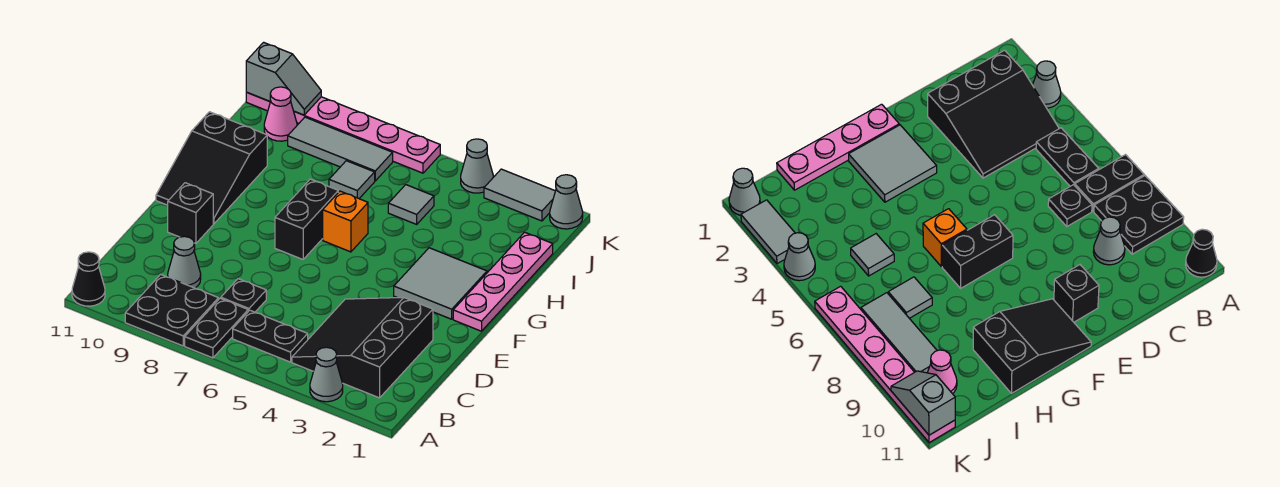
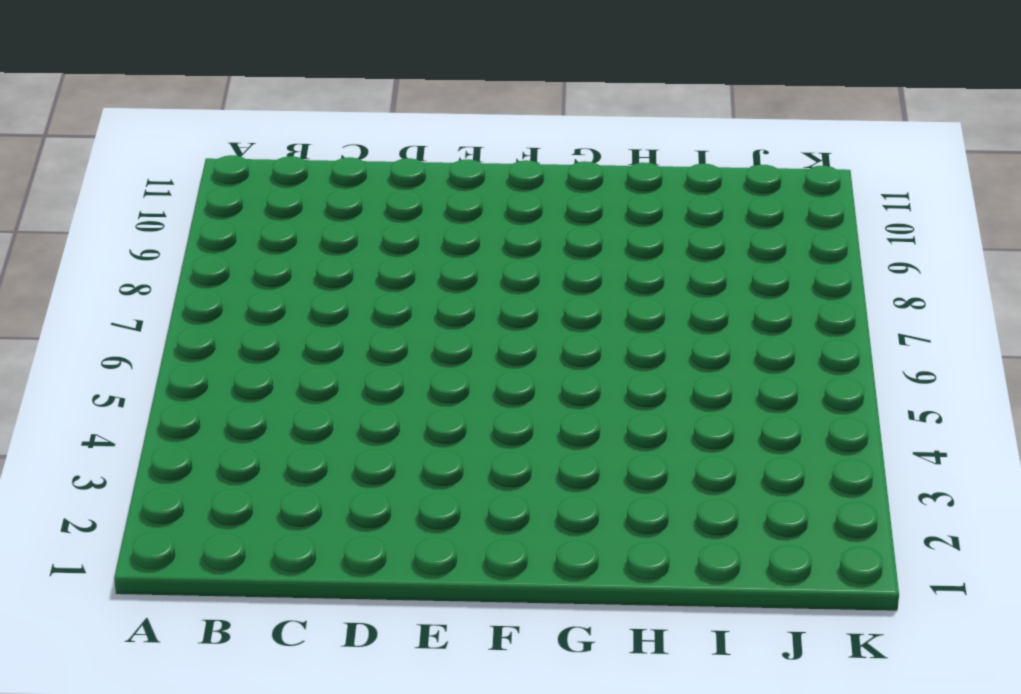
none -> grey cone A3 level 1
none -> black plate A7:B7 level 1
none -> black plate A8:B9 level 1

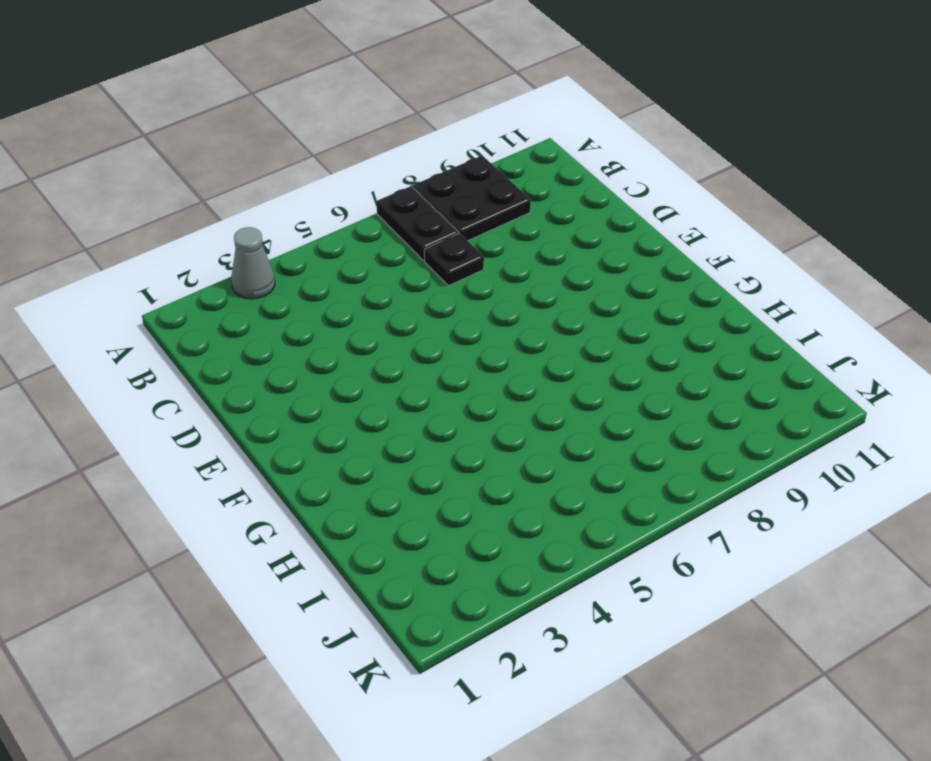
none -> black cone A11 level 1
none -> black slope B2:D4 level 1 top 2
none -> black plate B5:B6 level 1

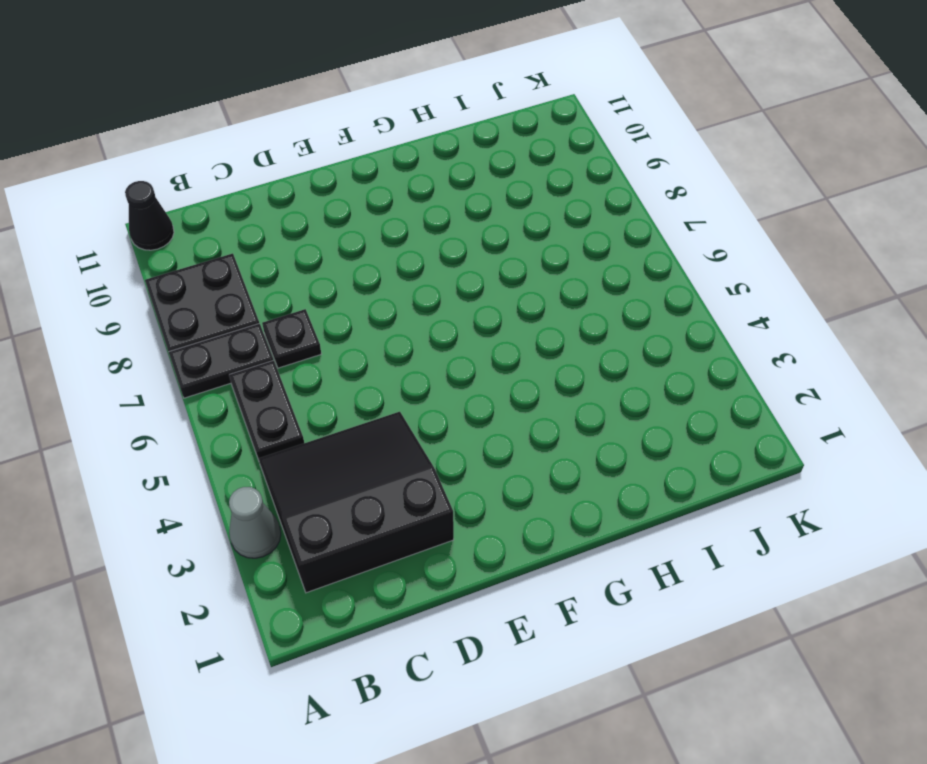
none -> grey cone C9 level 1
none -> black brick E10 level 1
none -> pink plate F1:I1 level 1

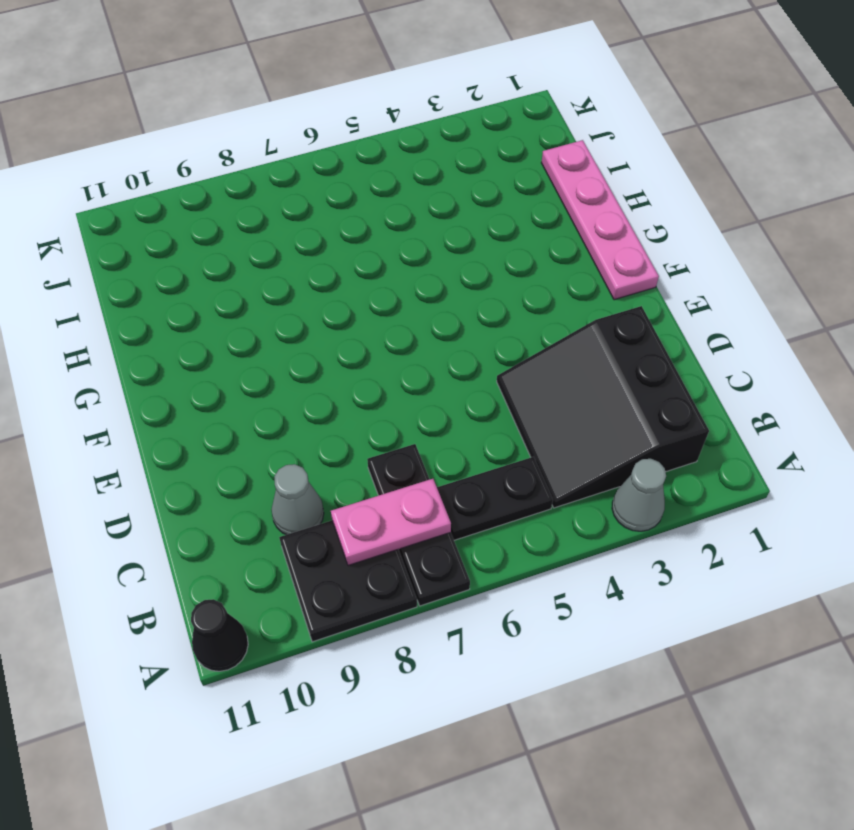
pink plate B7:B8 level 2 -> none
none -> black brick E10 level 1
none -> grey tile F2:G3 level 1
none -> black brick F7:G7 level 1

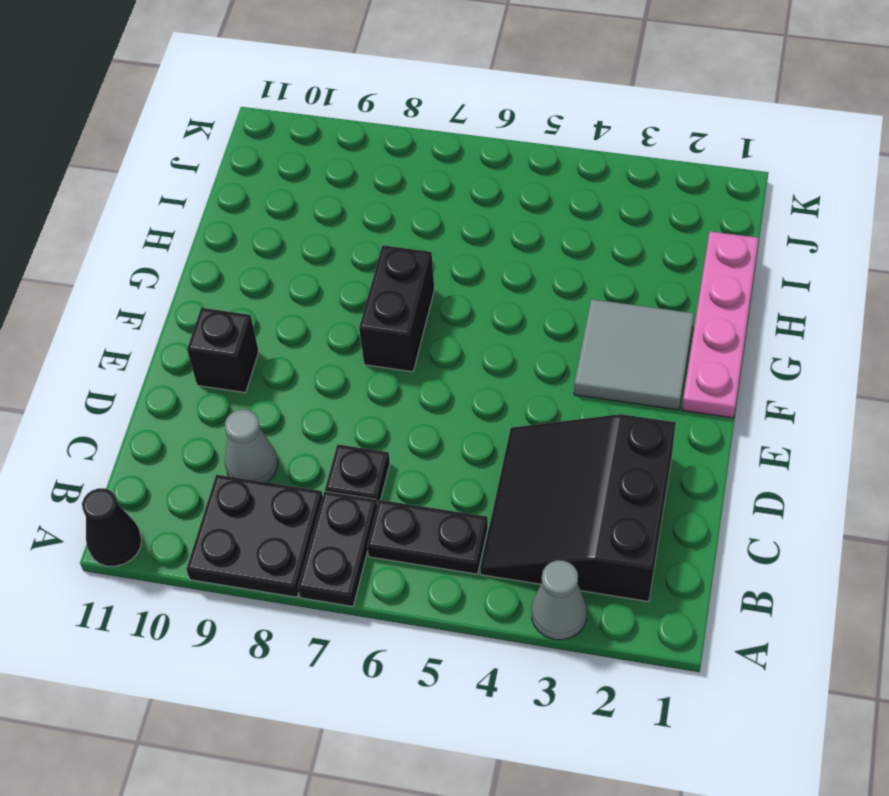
none -> black slope F10:H11 level 1 top H
none -> orange brick G6 level 1
none -> grey tile I5 level 1

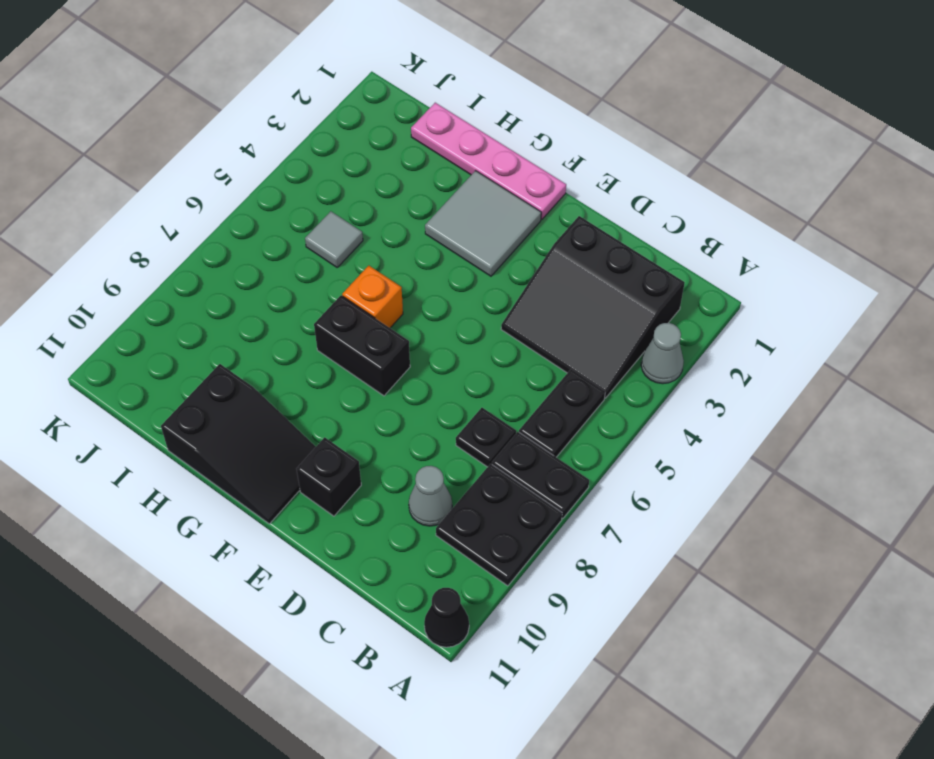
none -> grey tile I7 level 1
none -> grey tile J7:J9 level 1
none -> pink cone J10 level 1

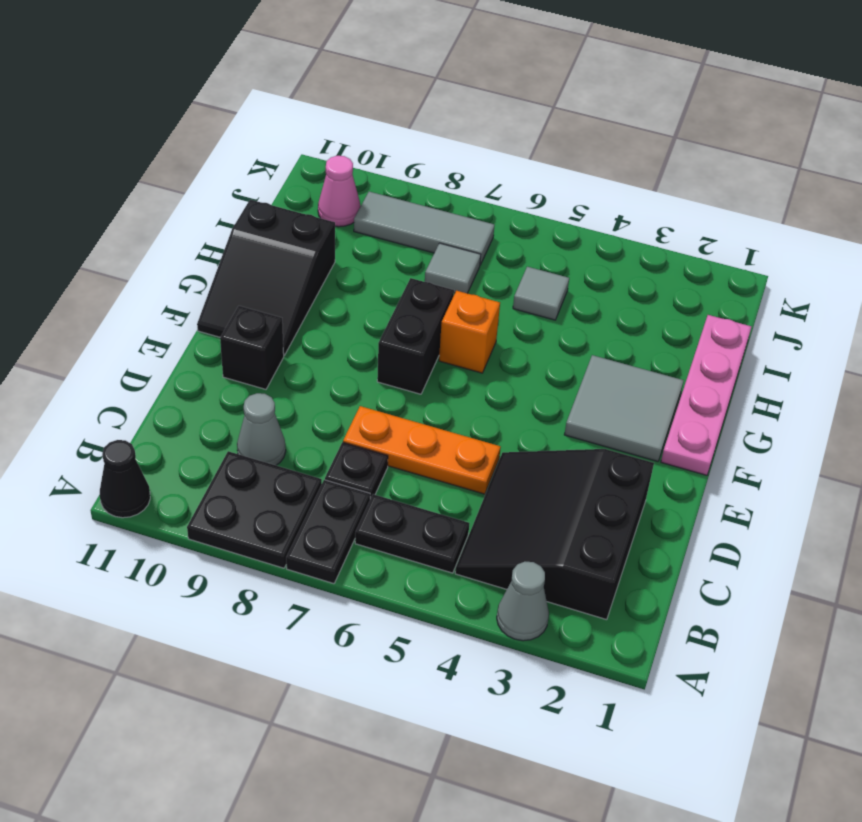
orange plate D5:D7 level 1 -> none
none -> grey cone K1 level 1
none -> grey tile K2:K3 level 1
none -> grey cone K4 level 1

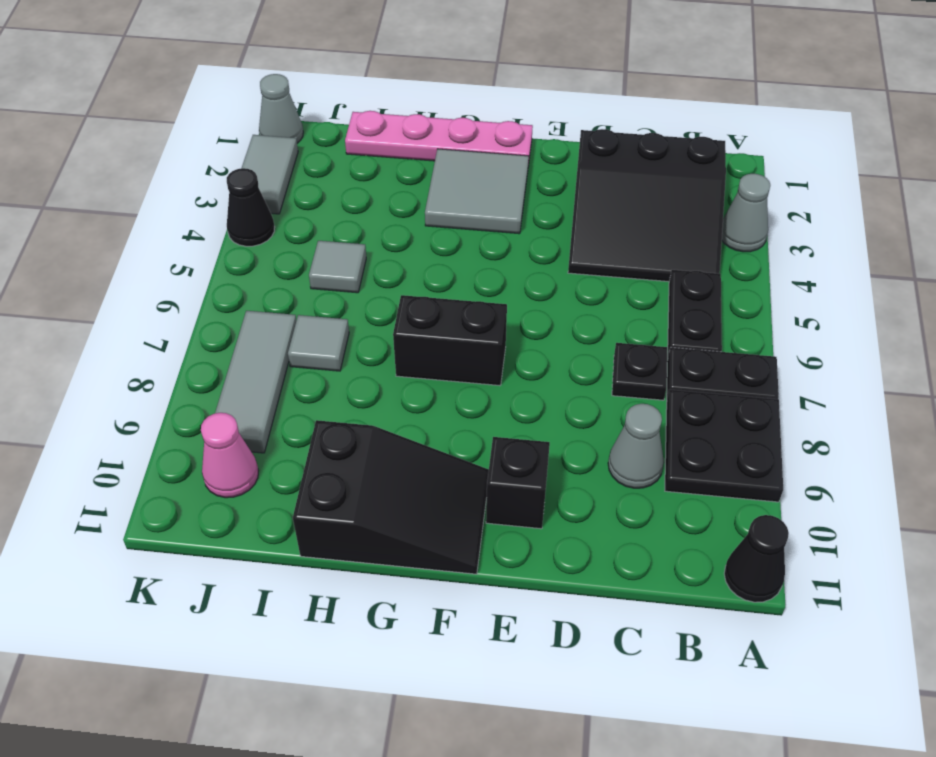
black cone K4 level 1 -> grey cone K4 level 1
none -> orange brick G6 level 1
none -> pink plate K6:K11 level 1
none -> grey slope K10:K11 level 2 top 11

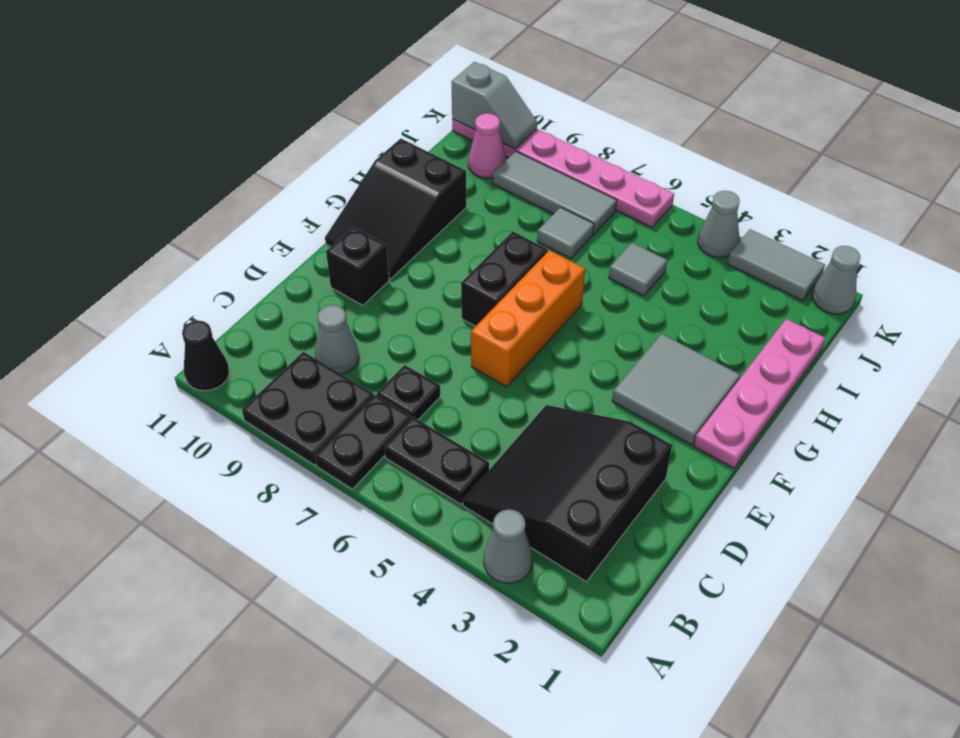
orange brick E6:G6 level 1 -> orange brick G6 level 1

